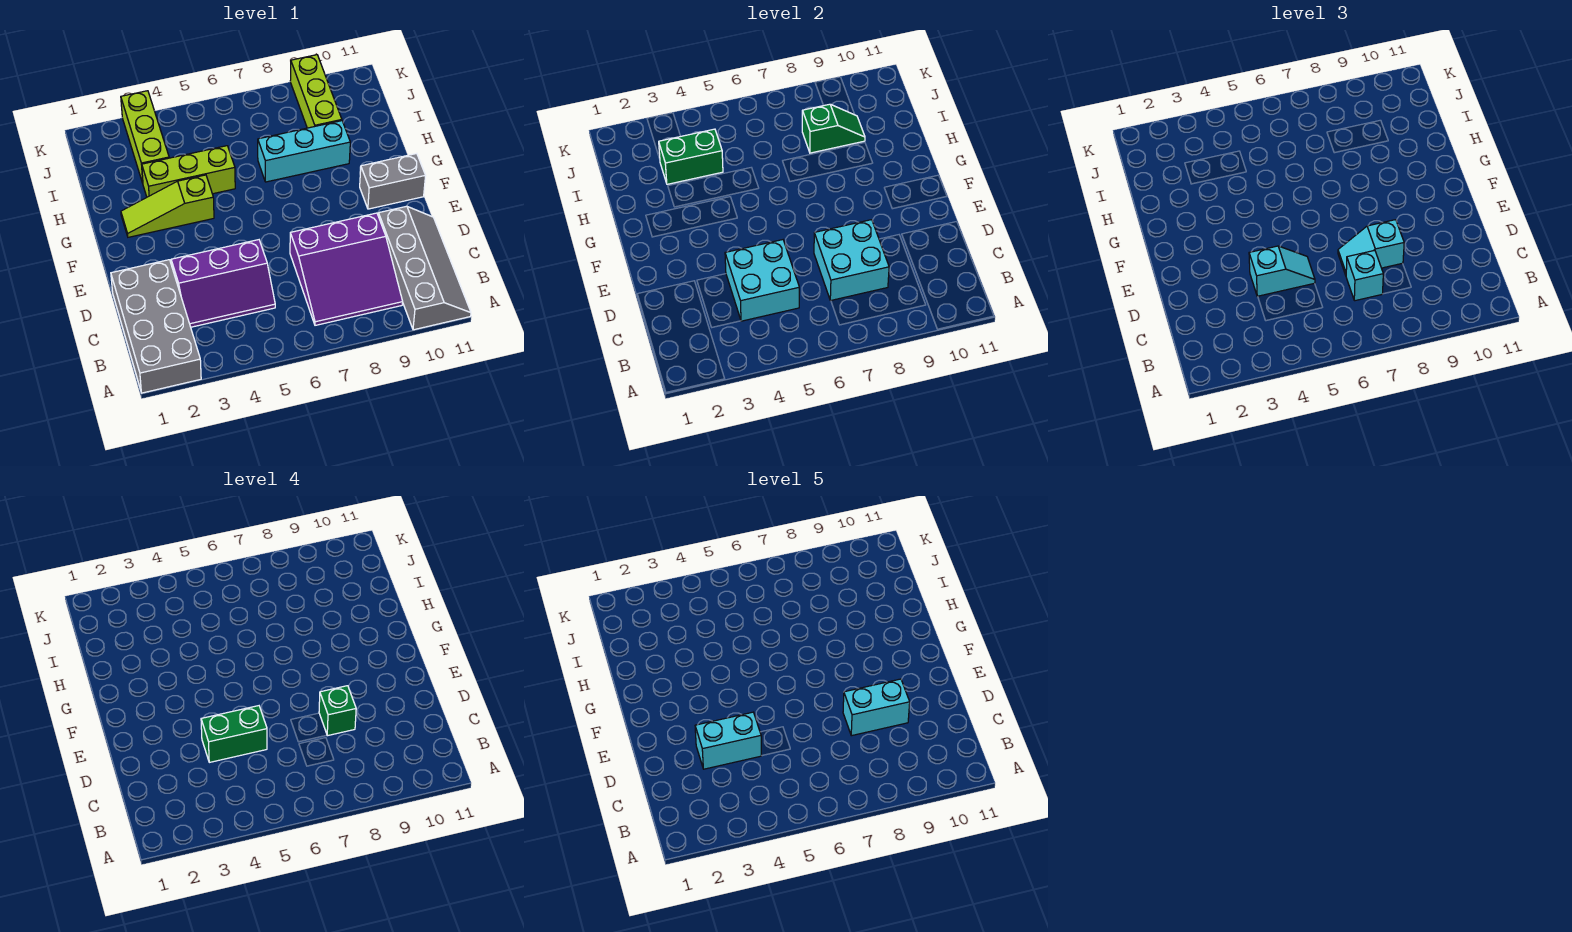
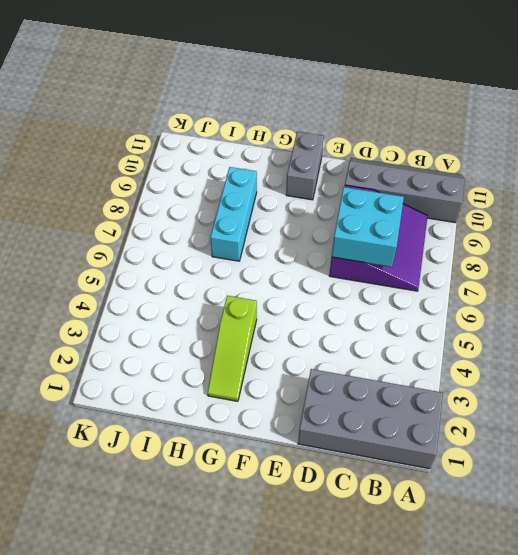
none -> purple slope C3:D5 level 1 top D
none -> lime brick H3:H5 level 1
none -> lime brick I3:K3 level 1

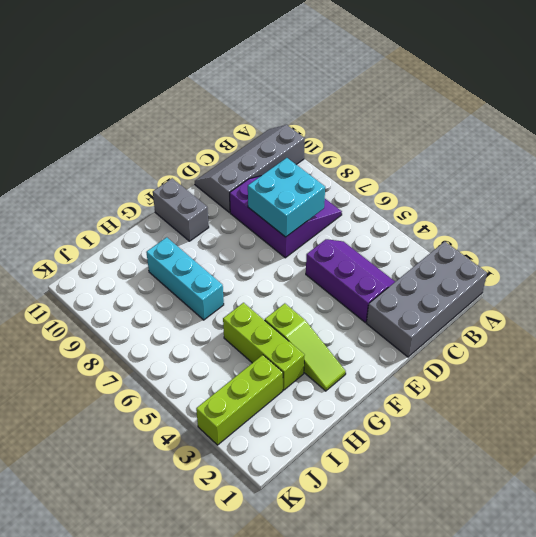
none -> lime brick I9:K9 level 1
none -> cyan brick C4:D5 level 2
none -> green brick I3:I4 level 2

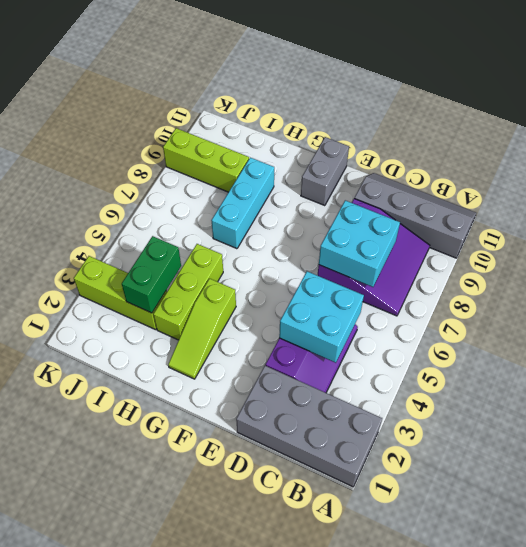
none -> green slope I8:I9 level 2 top 8
none -> cyan brick C7 level 3
none -> cyan slope D4:D5 level 3 top 4

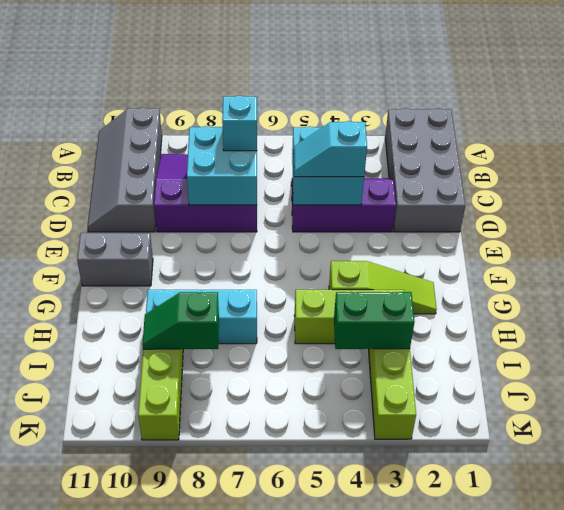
none -> cyan slope D7:D8 level 3 top 8
none -> green brick D4:D5 level 4
none -> green brick D8 level 4

